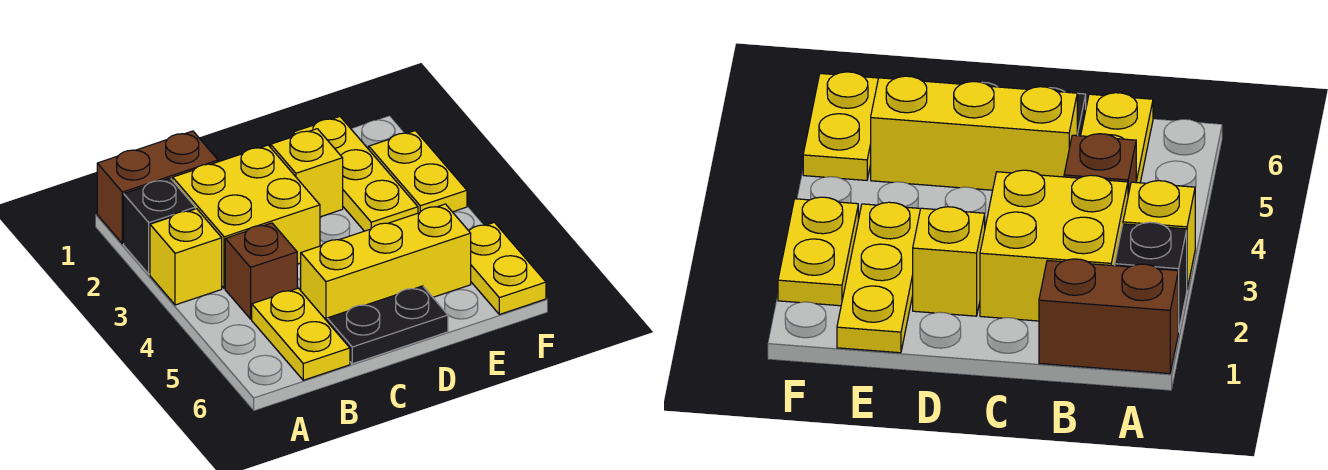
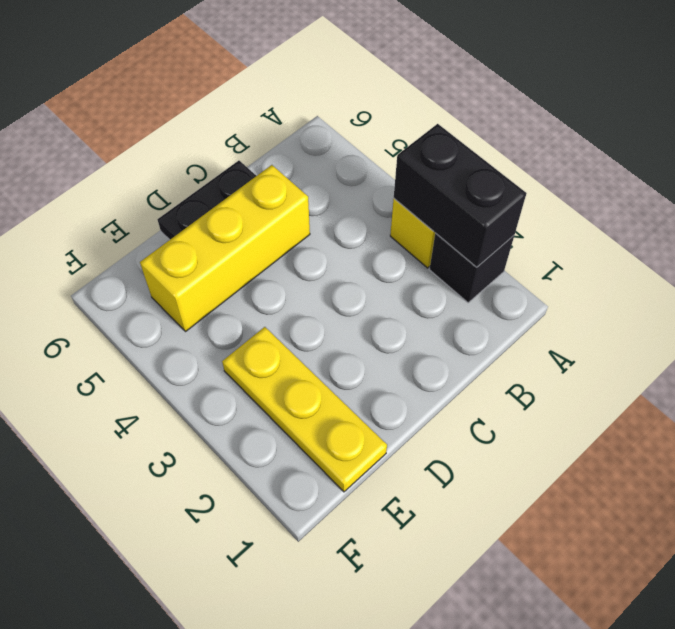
black brick A2:A3 level 2 -> none
none -> brown brick A1:B1 level 1
none -> yellow brick B2:C3 level 1
none -> brown brick B4 level 1

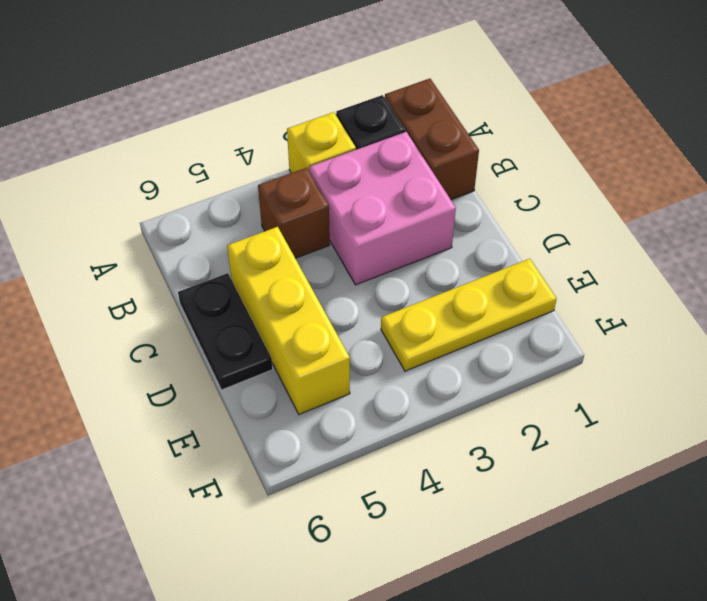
pink brick B2:C3 level 1 -> yellow brick B2:C3 level 1
none -> yellow plate B5:B6 level 1
none -> yellow brick D2 level 1
none -> yellow plate F2:F3 level 1

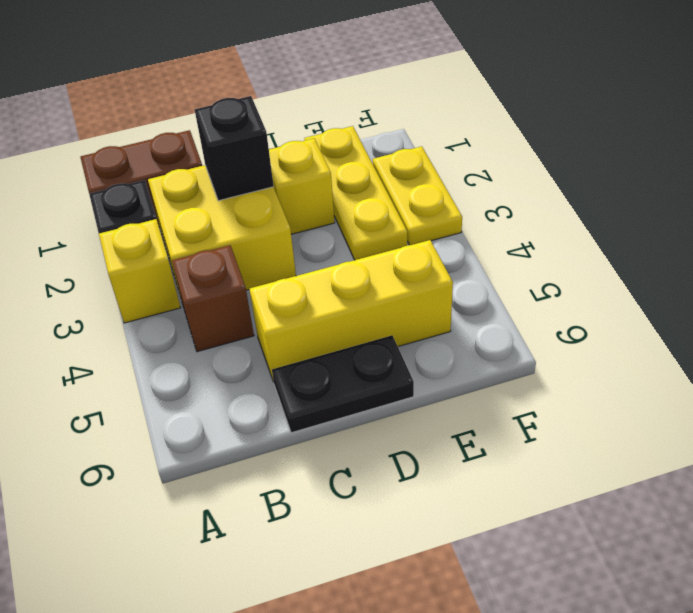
black brick C2 level 2 -> none
none -> yellow plate B5:B6 level 1
none -> yellow plate F5:F6 level 1

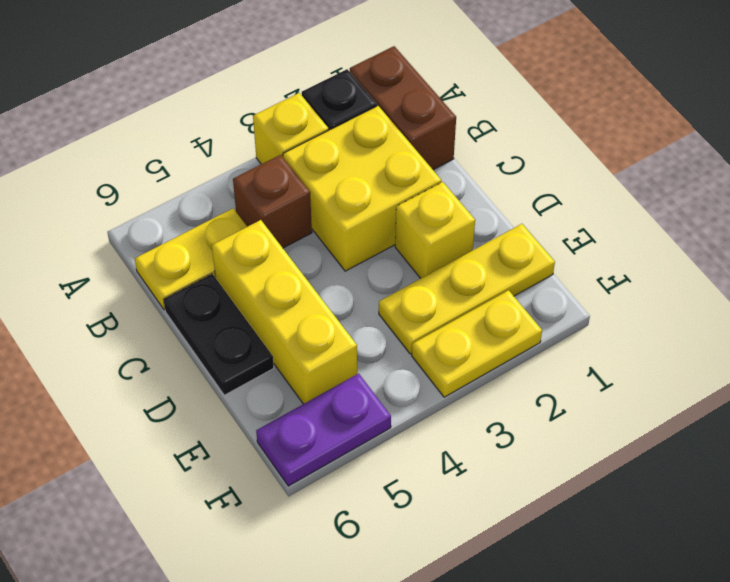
purple plate F5:F6 level 1 -> yellow plate F5:F6 level 1

